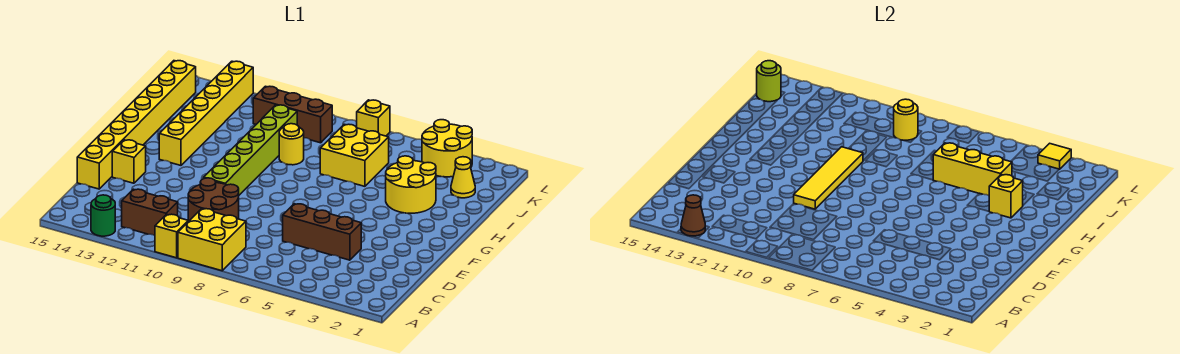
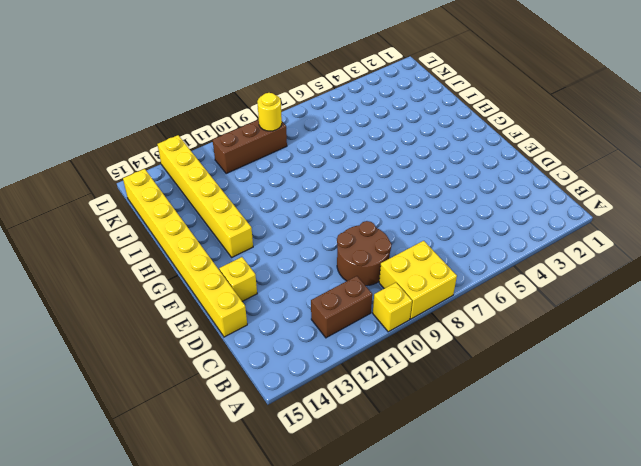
none -> green round brick A13 level 1
none -> brown brick D4:D6 level 1
none -> lime brick E10:J10 level 1

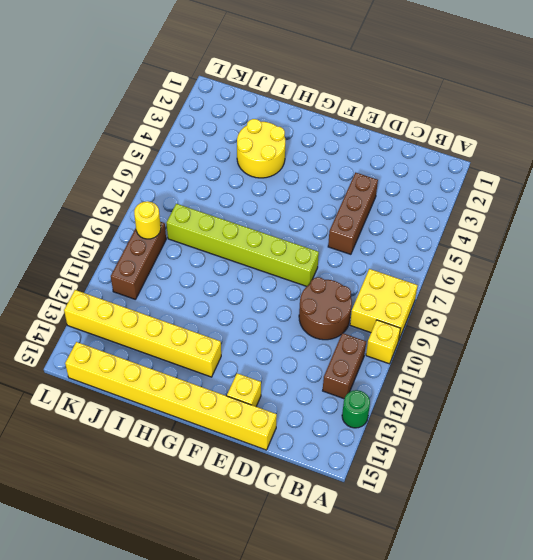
lime brick E8:J8 level 1 -> lime brick E10:J10 level 1
none -> yellow brick I6:J7 level 1
none -> yellow round brick I9 level 1
none -> yellow cone J2 level 1

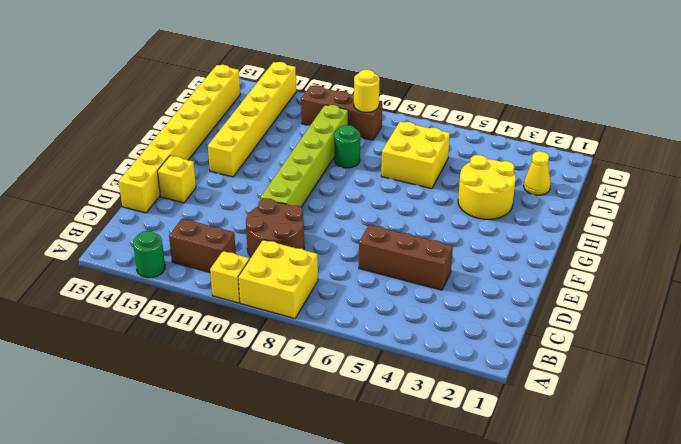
green round brick I9 level 1 -> yellow round brick I9 level 1
none -> yellow round brick K3:L4 level 1
none -> yellow brick L7 level 1
none -> brown cone A13 level 2

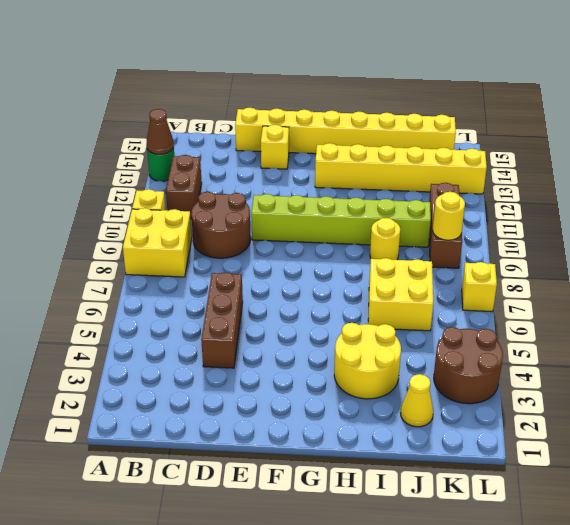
brown round brick K3:L4 level 1 -> yellow round brick K3:L4 level 1
none -> yellow tile E10:H10 level 2
none -> yellow brick H3 level 2
none -> yellow brick I4:I6 level 2

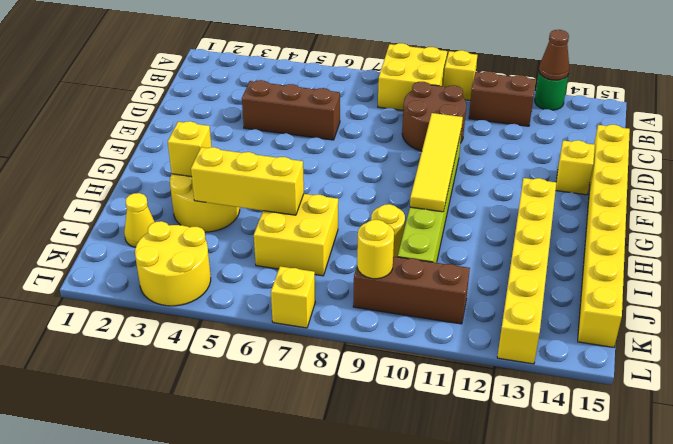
none -> lime round brick K15 level 2
none -> yellow tile L3 level 2

